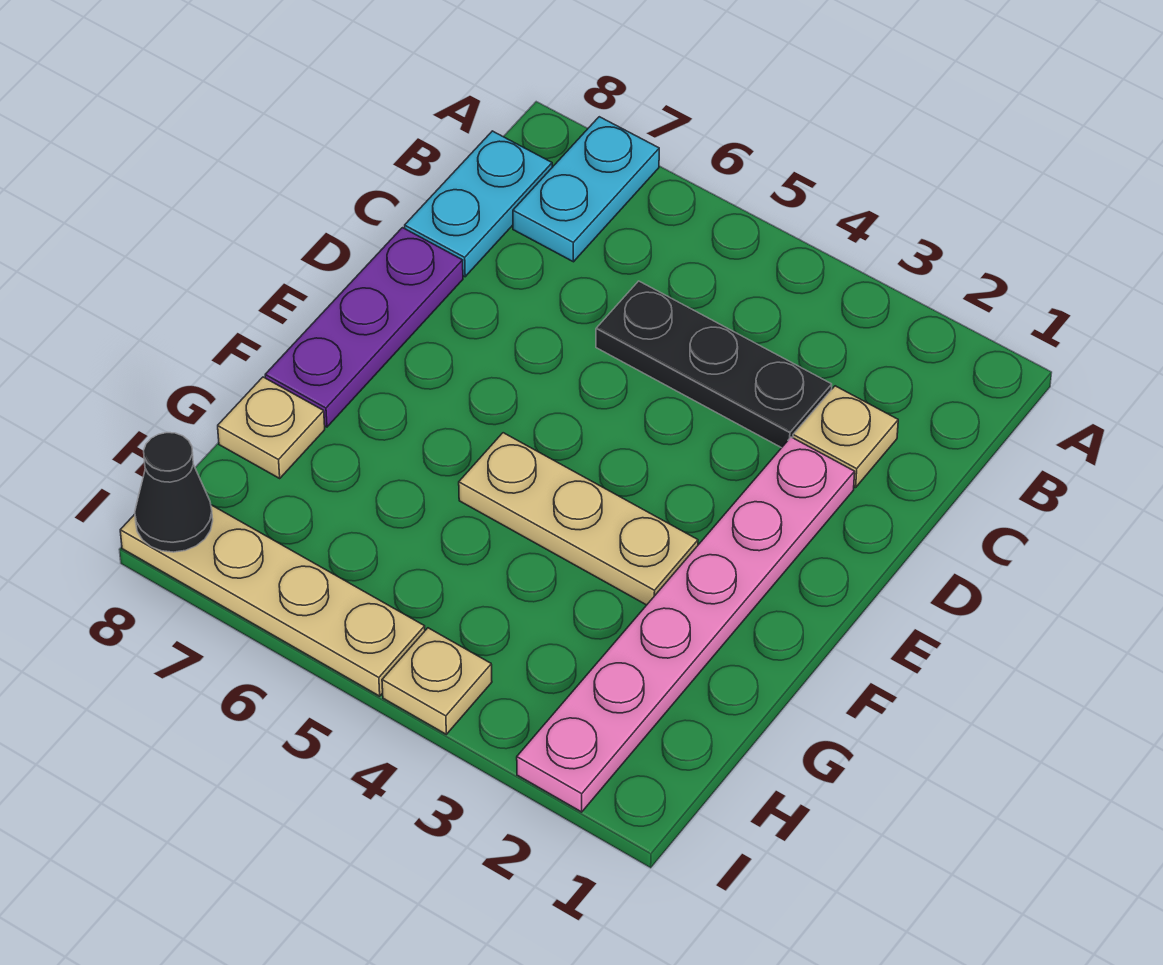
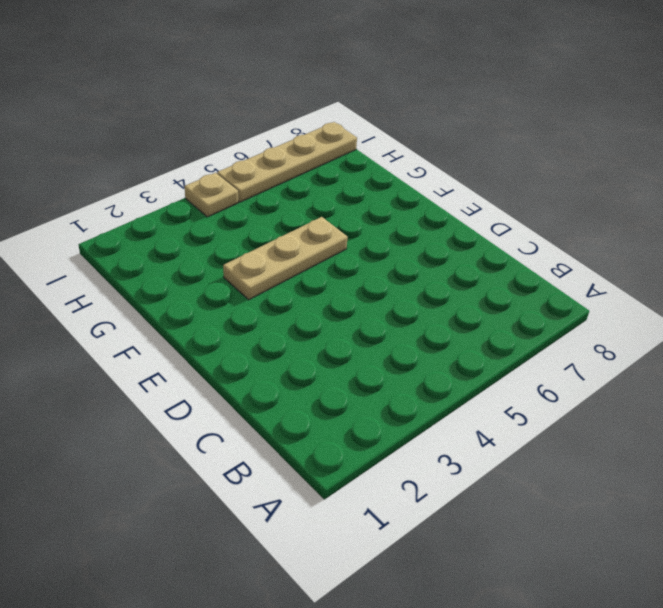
none -> cyan plate A7:B7 level 1
none -> cyan plate B8:C8 level 1

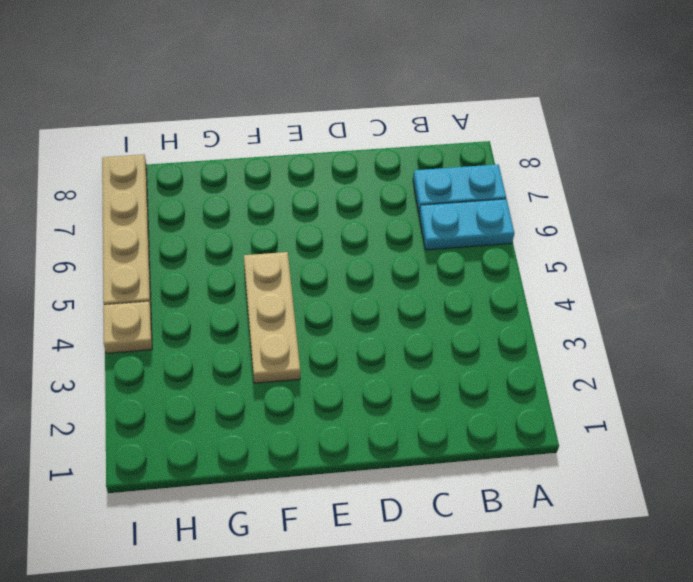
cyan plate A6:B6 level 1 -> cyan plate B8:C8 level 1
none -> tan plate C2 level 1
none -> black plate C3:C5 level 1

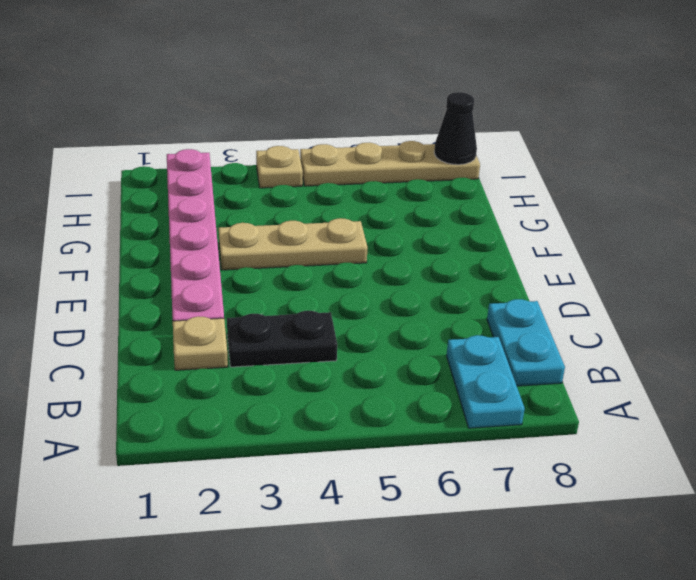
black plate C3:C4 level 1 -> black plate C3:C5 level 1
none -> purple plate D8:F8 level 1
none -> tan plate G8 level 1

